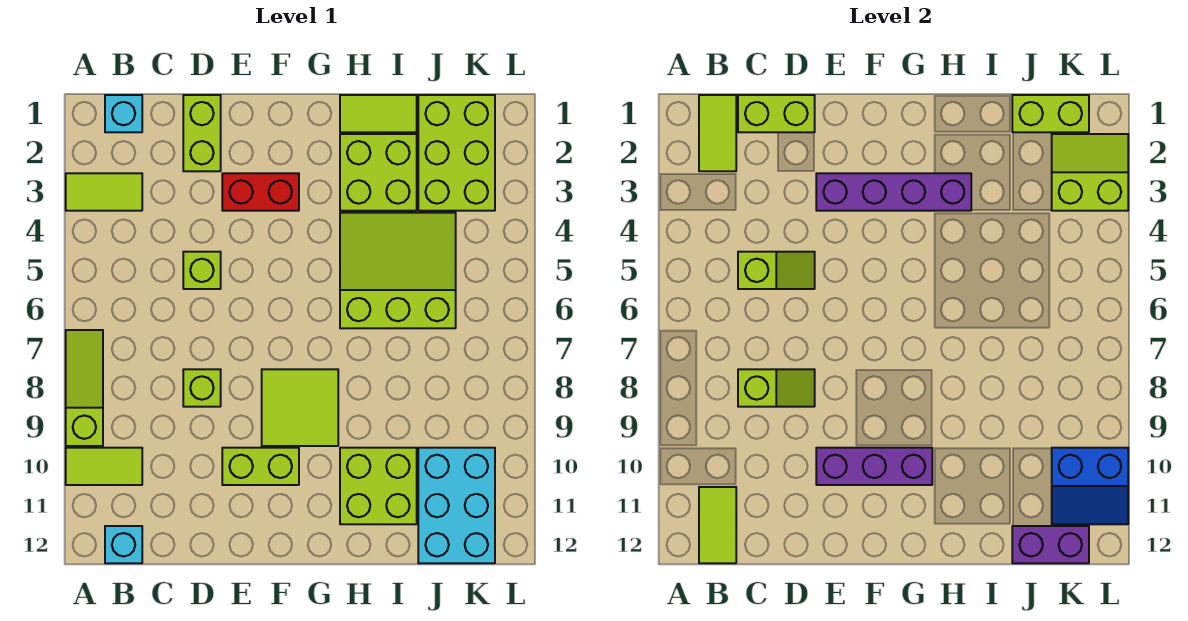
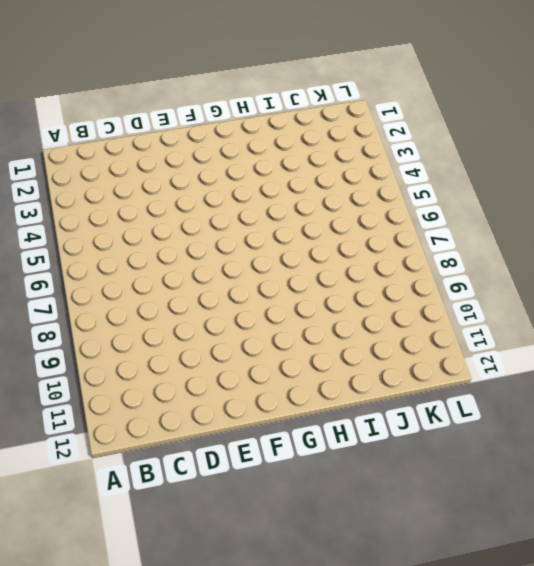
none -> lime tile A3:B3 level 1
none -> lime slope A7:A9 level 1 top 9
none -> lime tile A10:B10 level 1

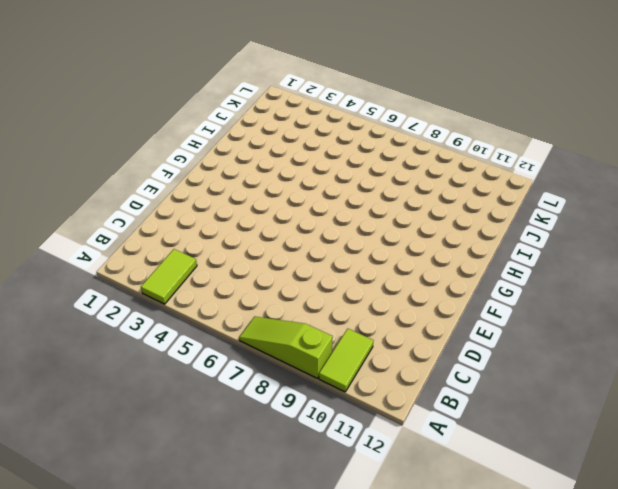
none -> cyan brick B1 level 1
none -> cyan brick B12 level 1
none -> lime brick D1:D2 level 1

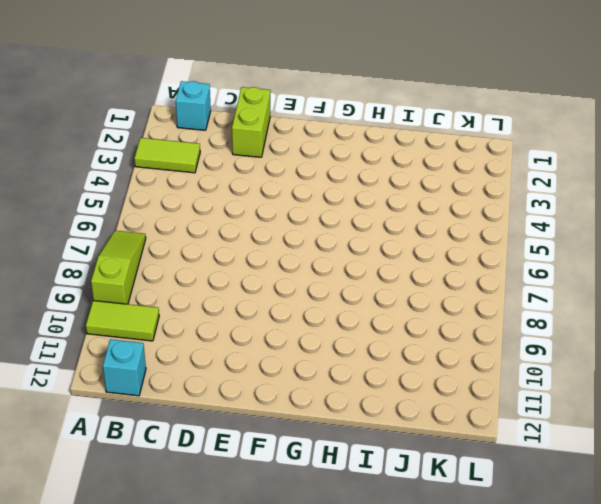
none -> lime brick D5 level 1
none -> lime brick D8 level 1
none -> red brick E3:F3 level 1

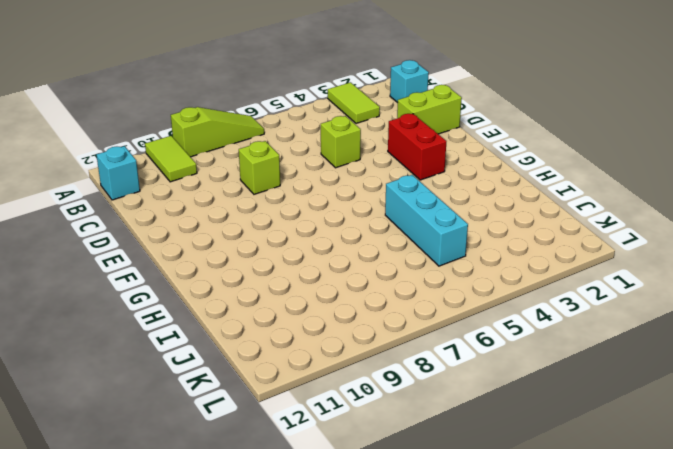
cyan brick H5:J5 level 1 -> lime slope H4:J6 level 1 top 6
none -> lime brick E10:F10 level 1
none -> lime tile F8:G9 level 1
none -> lime tile H1:I1 level 1

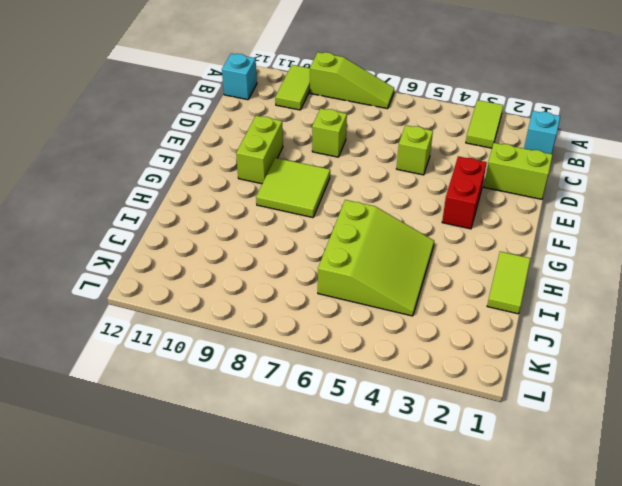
none -> lime brick H2:I3 level 1
none -> lime brick H10:I11 level 1
none -> lime brick J1:K3 level 1

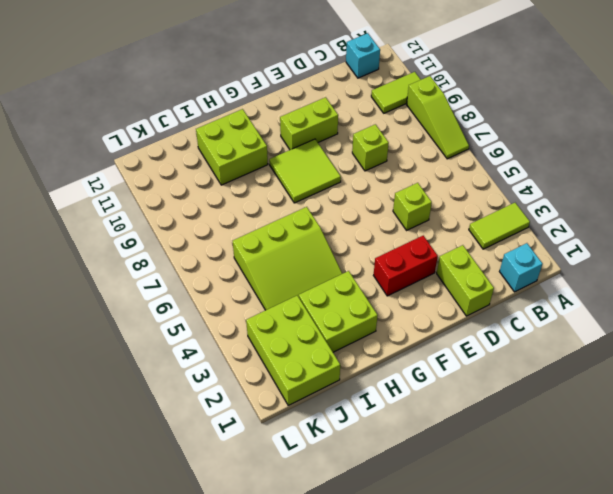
none -> lime tile H1:I1 level 1
none -> cyan brick J10:K12 level 1
none -> lime tile B1:B2 level 2

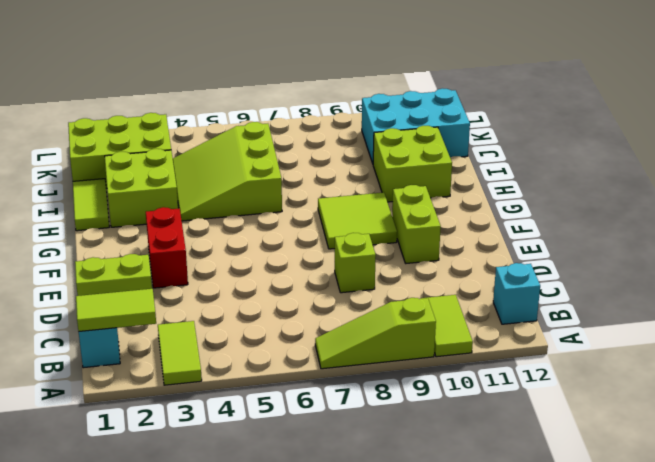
none -> lime brick D5 level 1
none -> lime tile B11:B12 level 2
none -> lime brick C1:D1 level 2

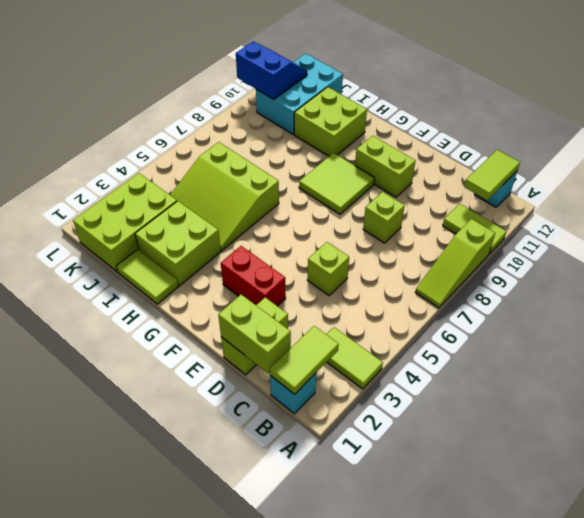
none -> lime slope C5:D5 level 2 top C
none -> lime slope C8:D8 level 2 top C
none -> purple brick E3:H3 level 2

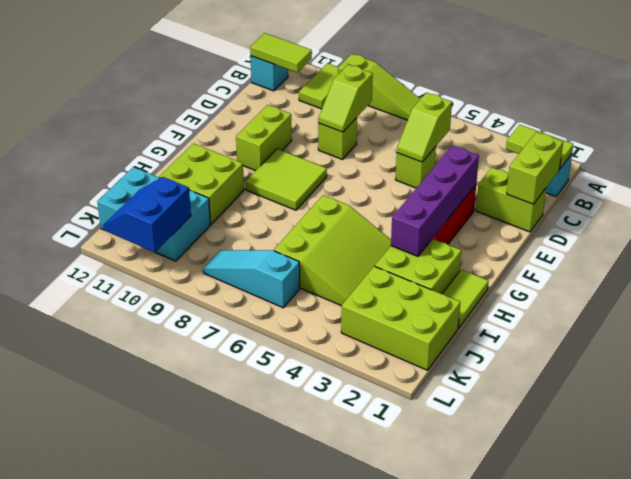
cyan slope K6:K8 level 1 top 6 -> none
none -> lime tile A3:B3 level 1
none -> purple brick E10:G10 level 2
none -> lime brick J1:K1 level 2

